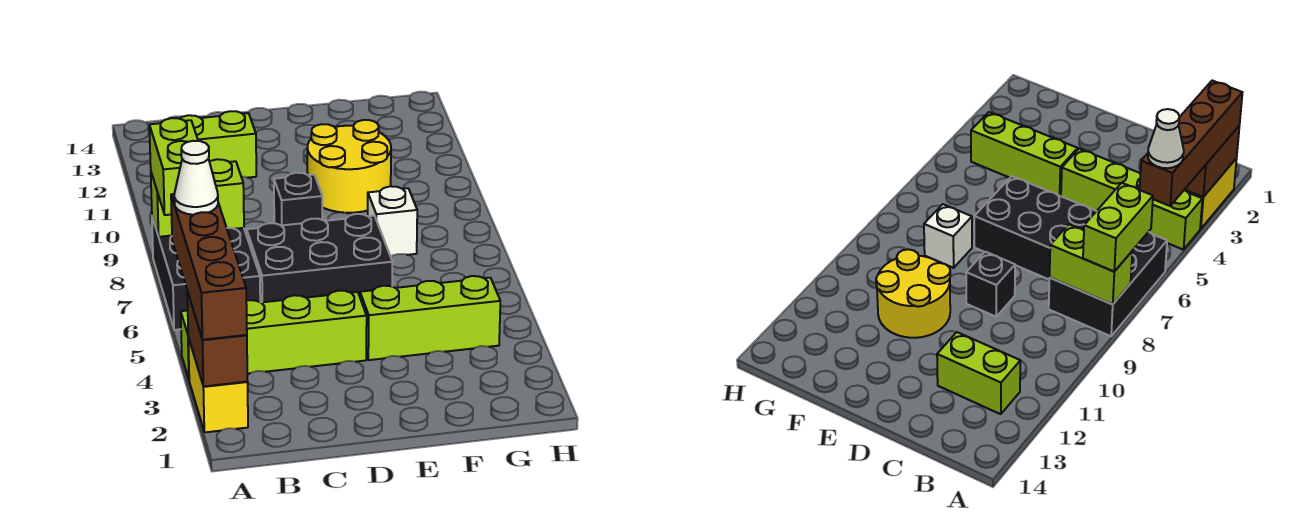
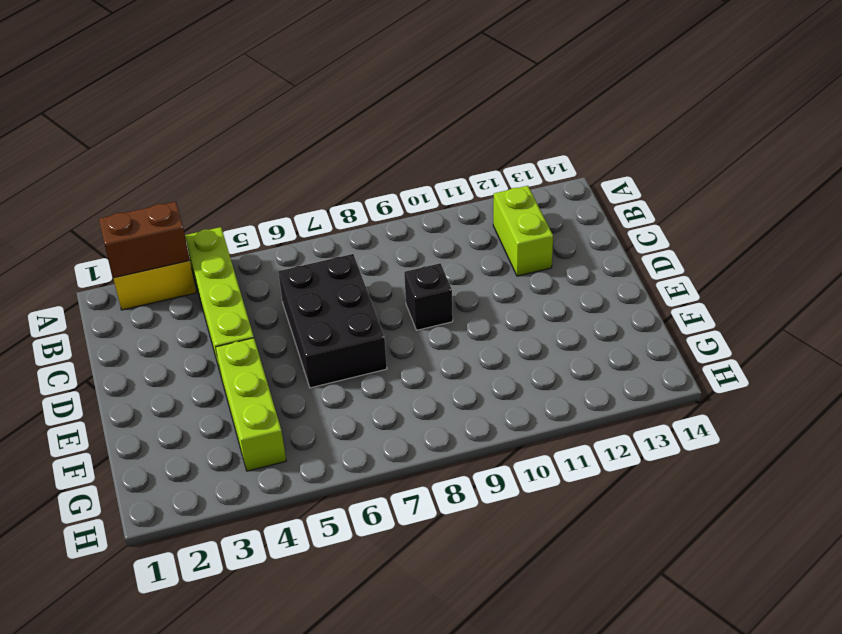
none -> black brick A6:B8 level 1
none -> yellow round brick E10:F11 level 1
none -> white brick F8 level 1

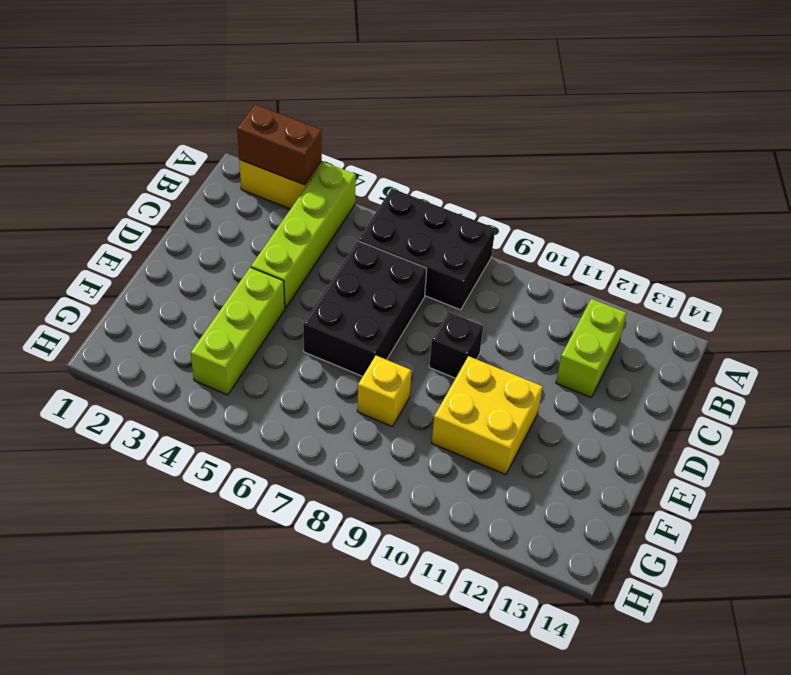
yellow brick E10:F11 level 1 -> yellow round brick E10:F11 level 1
yellow brick F8 level 1 -> white brick F8 level 1
none -> lime brick A8:B8 level 2
none -> brown brick A2:A5 level 3
none -> lime brick A7:A8 level 3

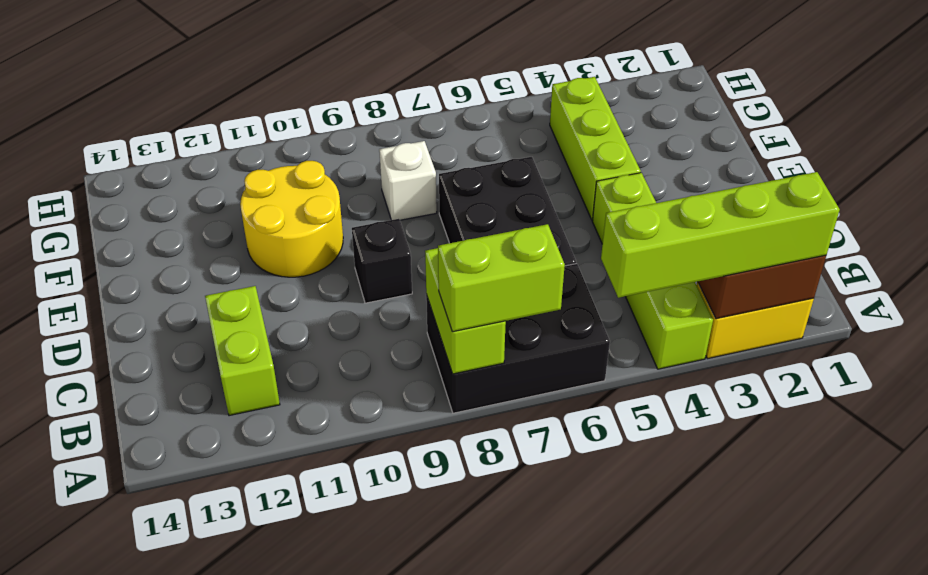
lime brick A2:A5 level 3 -> brown brick A2:A5 level 3
none -> white cone A5 level 4

